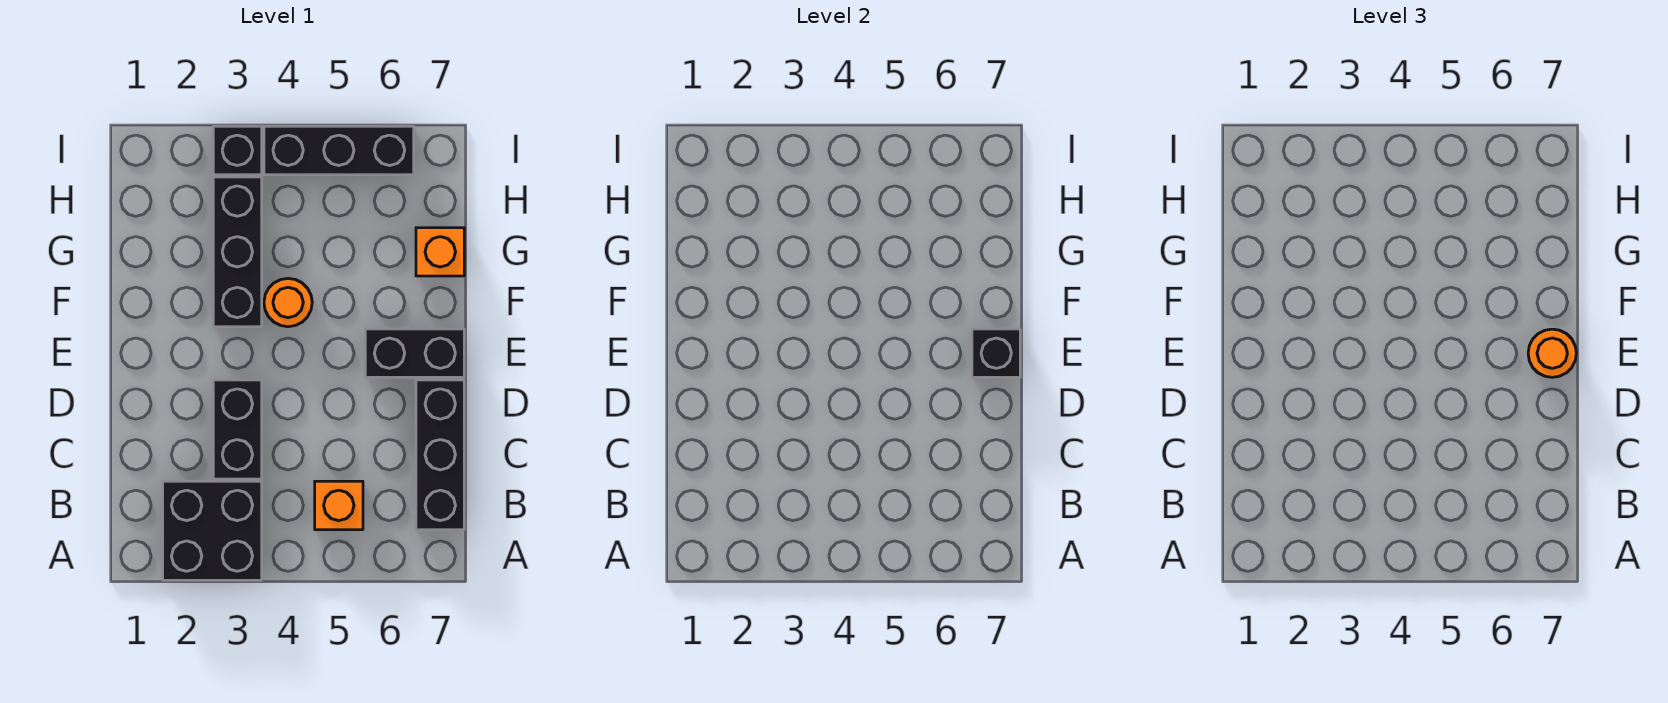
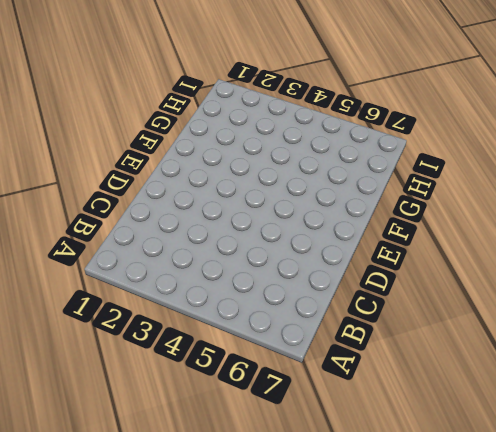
none -> black brick A2:B3 level 1
none -> orange brick B5 level 1
none -> black brick B7:D7 level 1

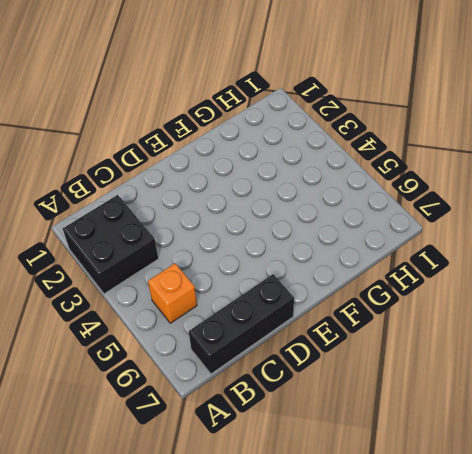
none -> black brick C3:D3 level 1
none -> black brick E6:E7 level 1
none -> black brick F3:H3 level 1

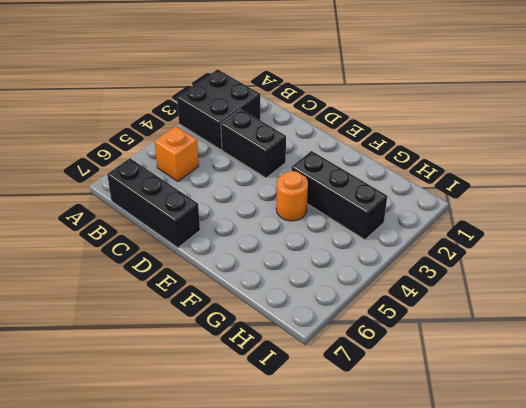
none -> black brick E6:E7 level 1
none -> orange brick G7 level 1
none -> black brick I3 level 1

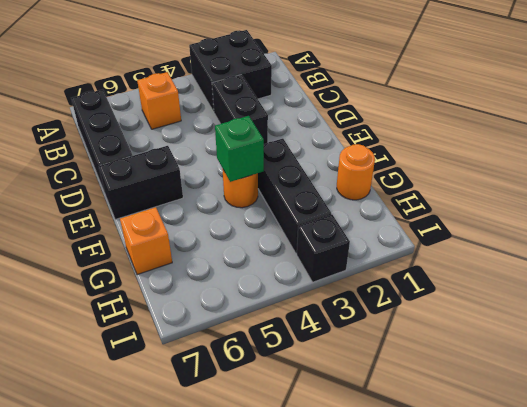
green brick F4 level 2 -> none
orange round brick G1 level 1 -> orange round brick E7 level 3
none -> black brick I4:I6 level 1
none -> black brick E7 level 2

